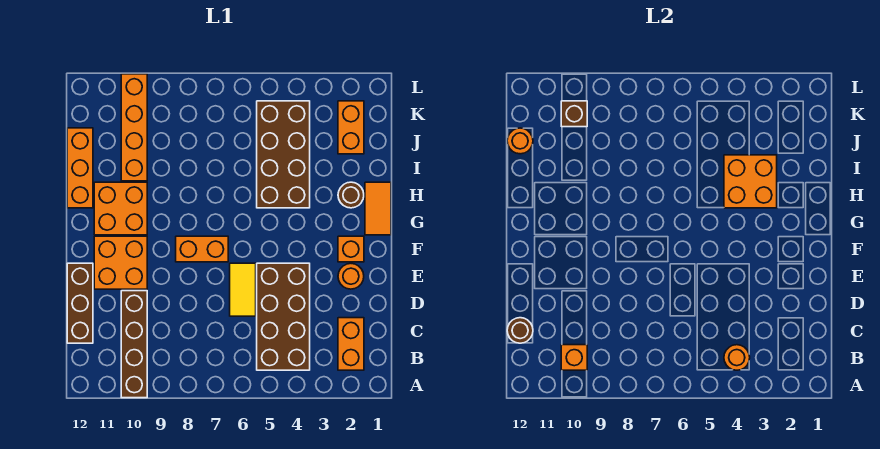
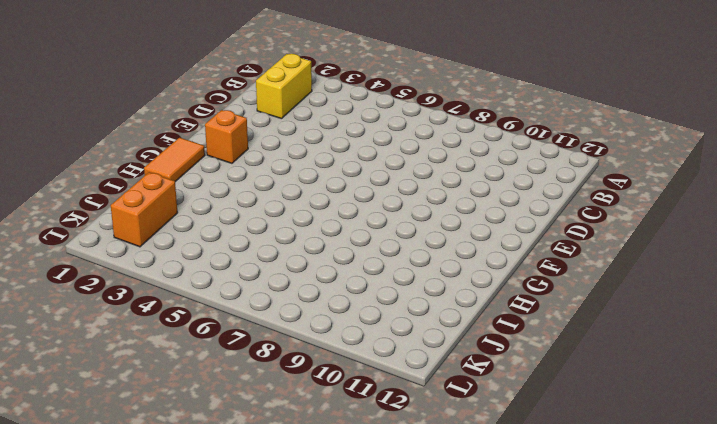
yellow brick B2:C2 level 1 -> orange brick B2:C2 level 1
none -> brown brick A10:D10 level 1
none -> brown brick B4:E5 level 1
none -> brown brick C12:E12 level 1

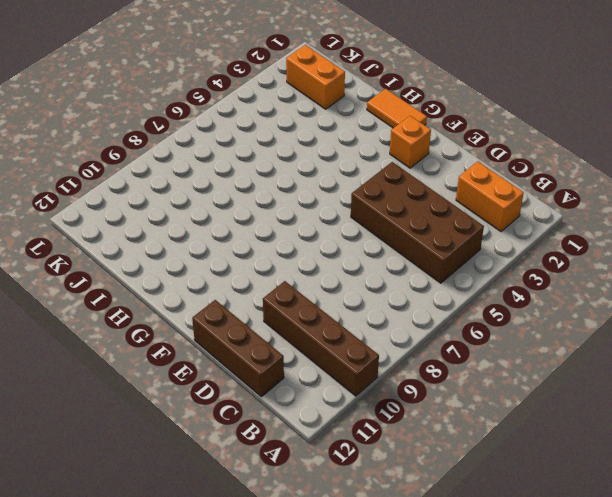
none -> yellow tile D6:E6 level 1
none -> orange round brick E2 level 1
none -> orange brick E10:F11 level 1

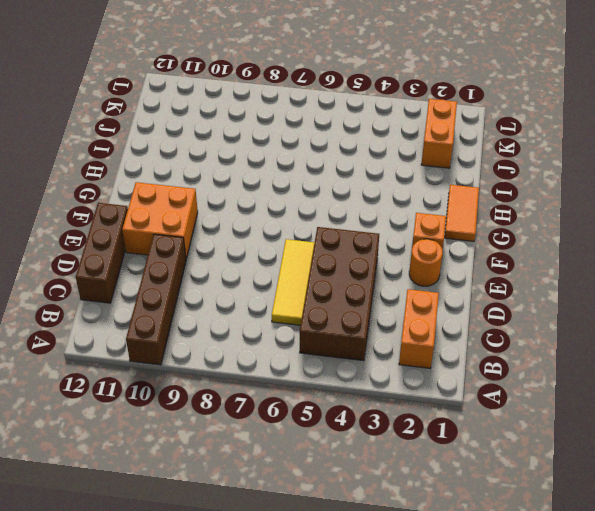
yellow tile C6:E6 level 1 -> yellow tile D6:E6 level 1
none -> orange brick F7:F8 level 1
none -> orange brick G10:H11 level 1
none -> brown round brick H2 level 1

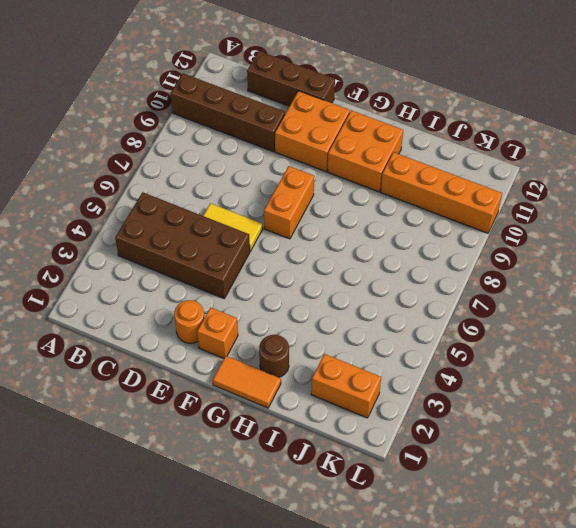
none -> orange brick B2:C2 level 1
none -> brown brick H4:K5 level 1
none -> orange brick H12:J12 level 1

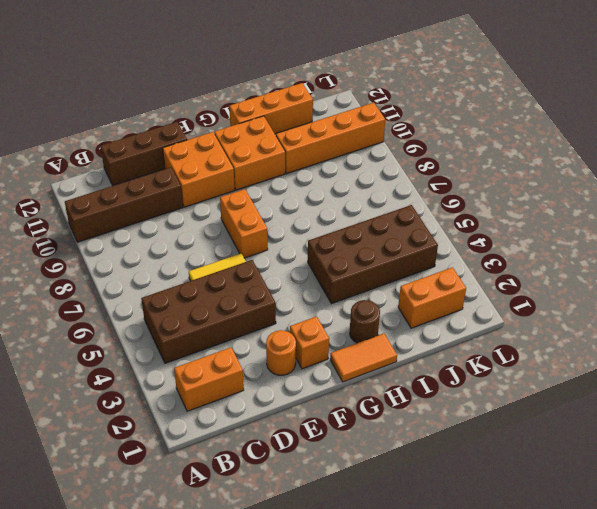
none -> orange round brick B4 level 2
none -> orange brick B10 level 2
none -> brown round brick C12 level 2

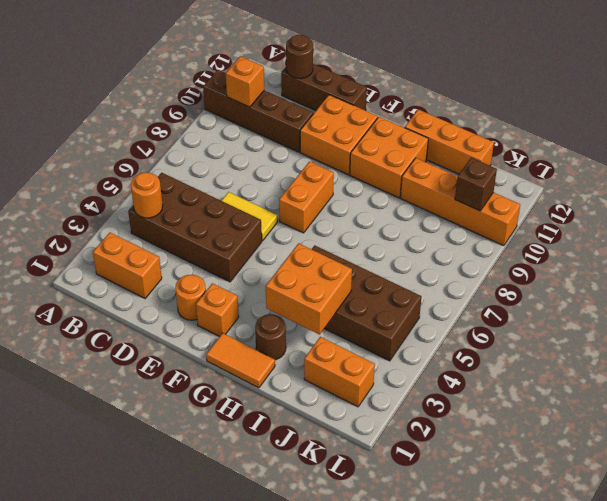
none -> orange round brick J12 level 2

